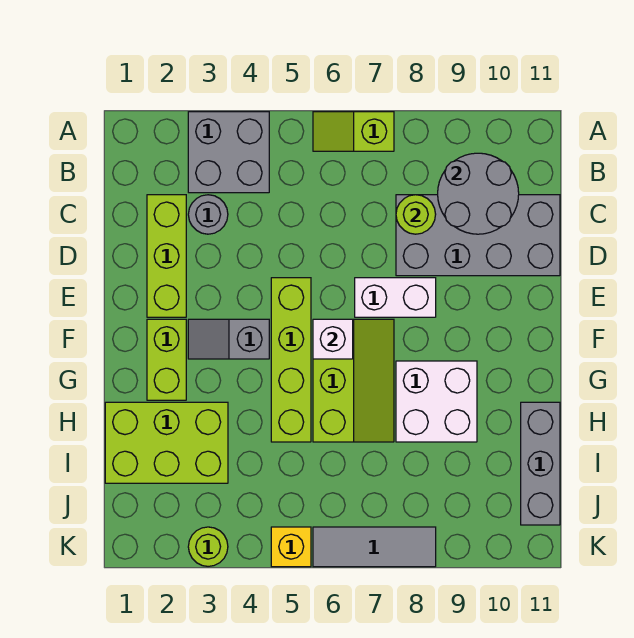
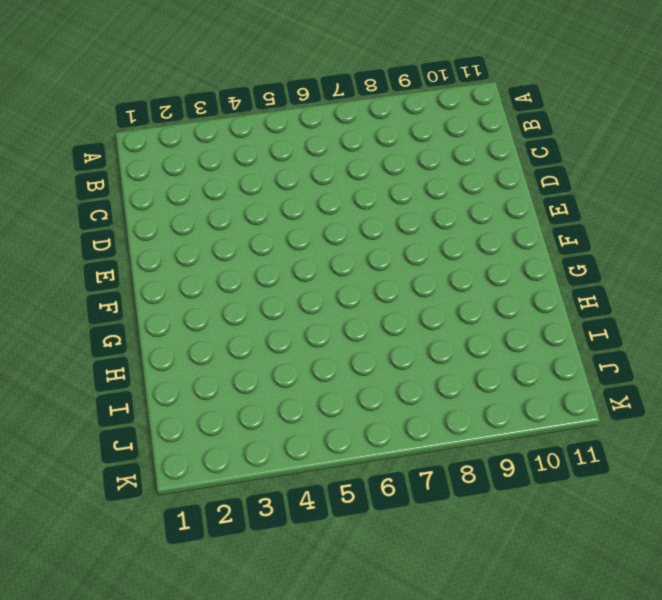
none -> grey brick A3:B4 level 1
none -> lime slope A6:A7 level 1 top 7
none -> lime brick C2:E2 level 1

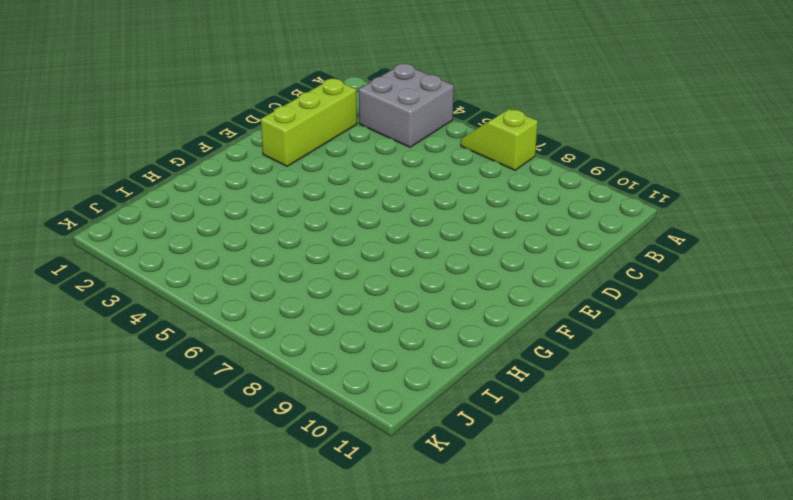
none -> grey round brick C3 level 1
none -> grey brick C8:D11 level 1
none -> lime brick E5:H5 level 1

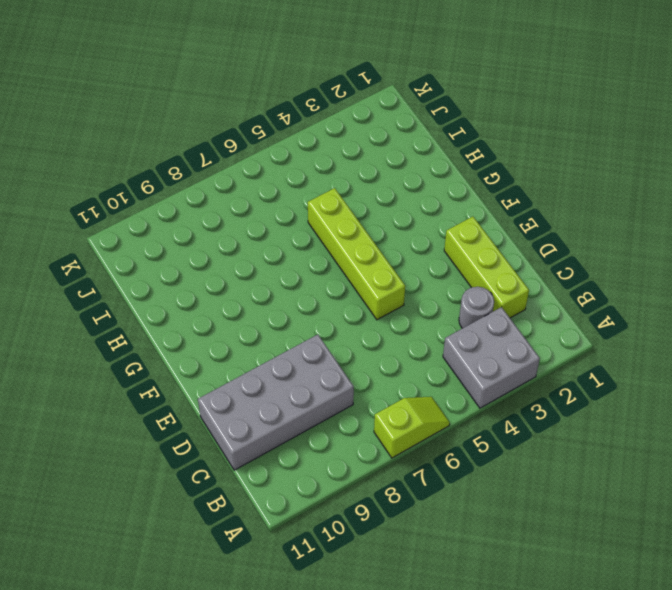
none -> white brick E7:E8 level 1
none -> lime brick F2:G2 level 1
none -> grey slope F3:F4 level 1 top 4

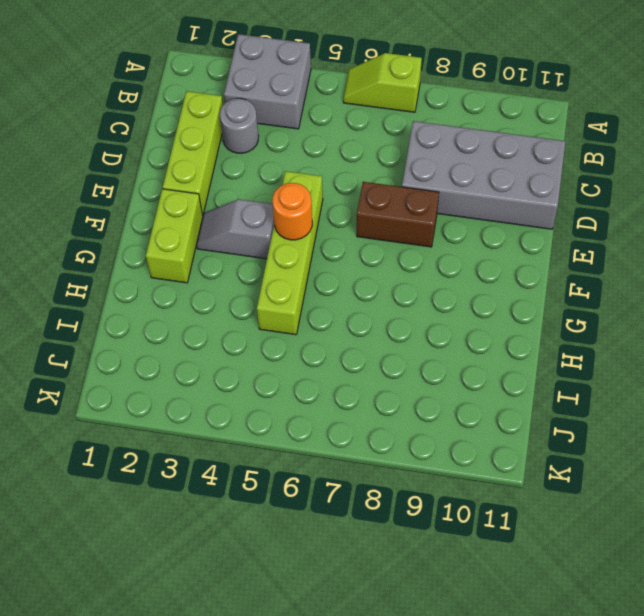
brown brick E7:E8 level 1 -> white brick E7:E8 level 1
orange round brick F5 level 2 -> none
none -> lime slope F6:H7 level 1 top 6
none -> white brick G8:H9 level 1
none -> lime brick H1:I3 level 1

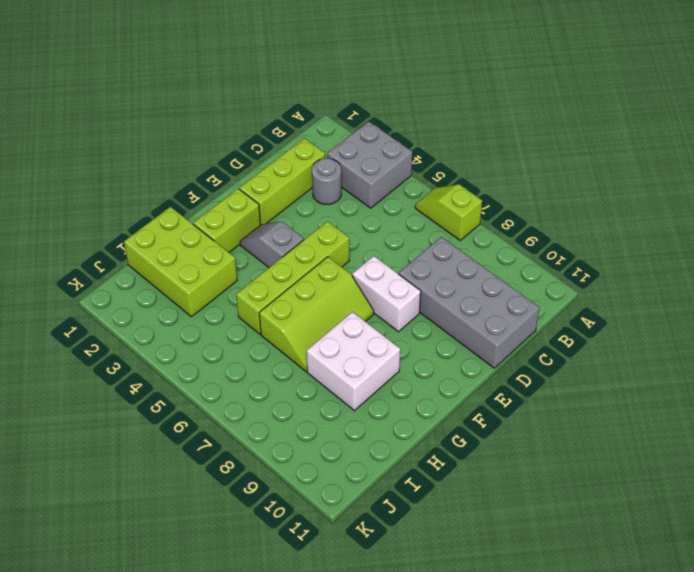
none -> grey brick H11:J11 level 1
none -> lime round brick K3 level 1
none -> yellow brick K5 level 1

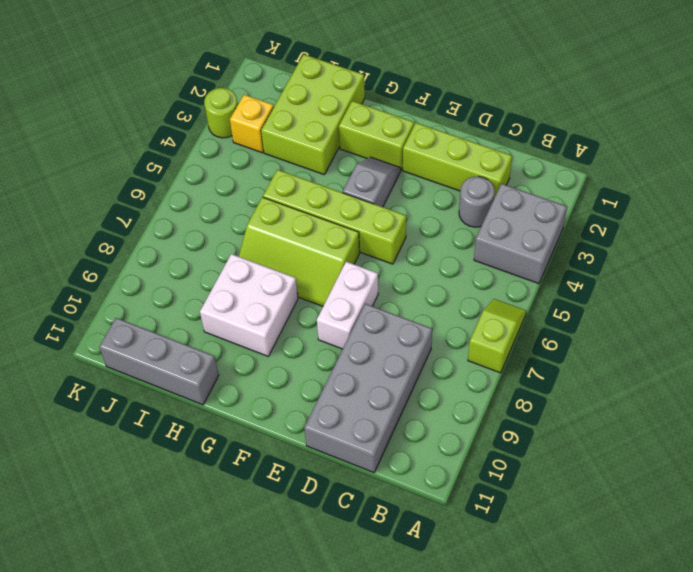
yellow brick J3 level 1 -> yellow brick K5 level 1
none -> grey tile K6:K8 level 1
none -> grey round brick B9:C10 level 2
none -> lime round brick C8 level 2

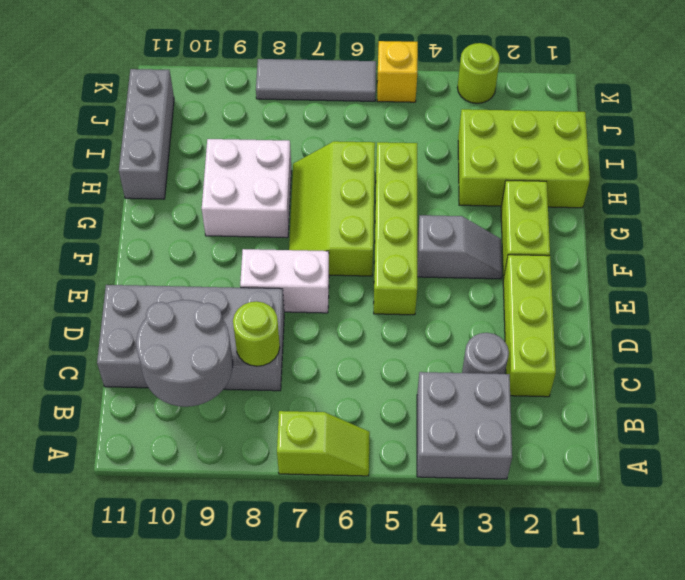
none -> white brick F6 level 2

